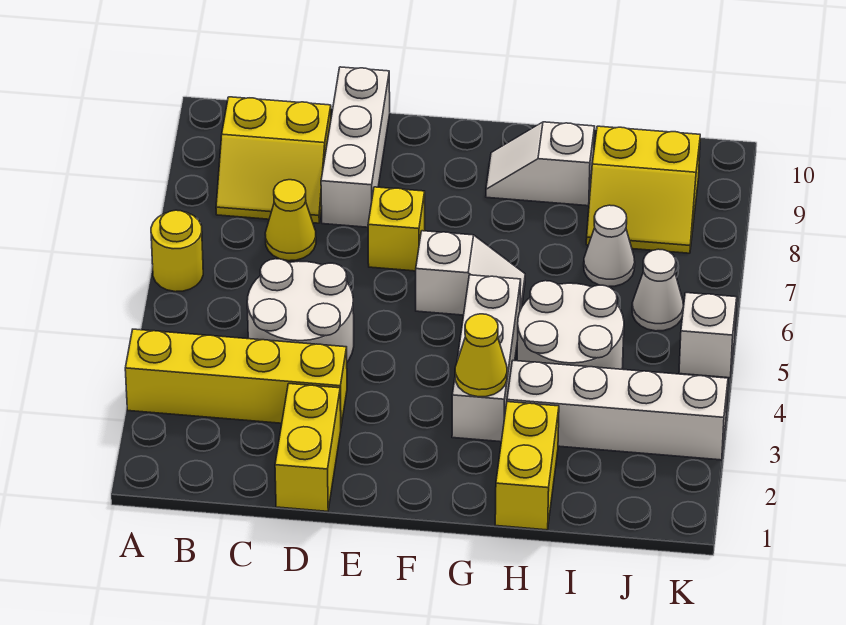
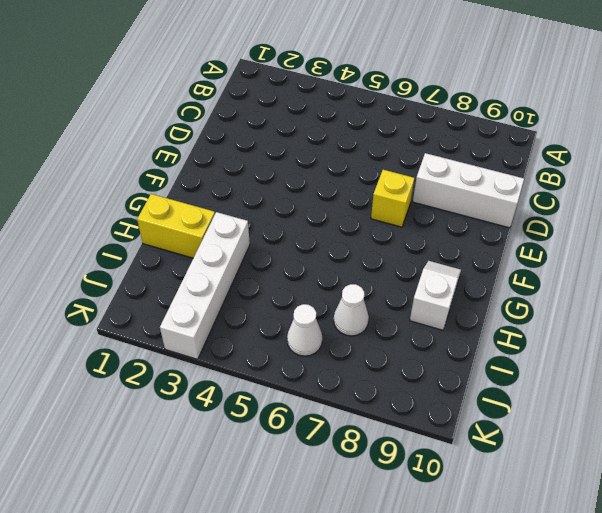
none -> yellow brick A3:D3 level 1
none -> yellow round brick A6 level 1
none -> yellow slope B8:C9 level 1 top 9

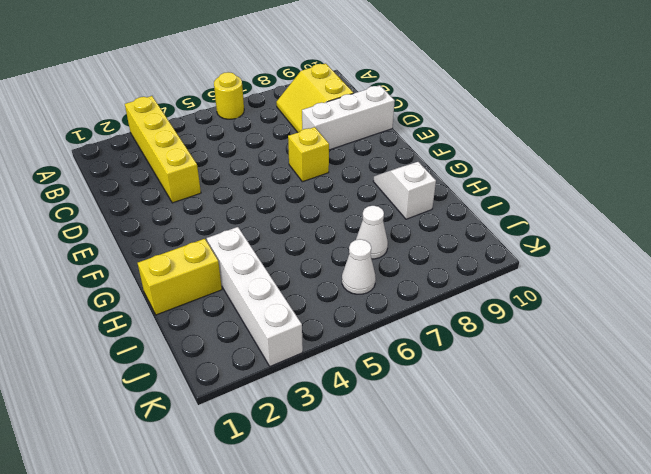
none -> white round brick C4:D5 level 1
none -> yellow cone C7 level 1
none -> yellow brick D1:D2 level 1

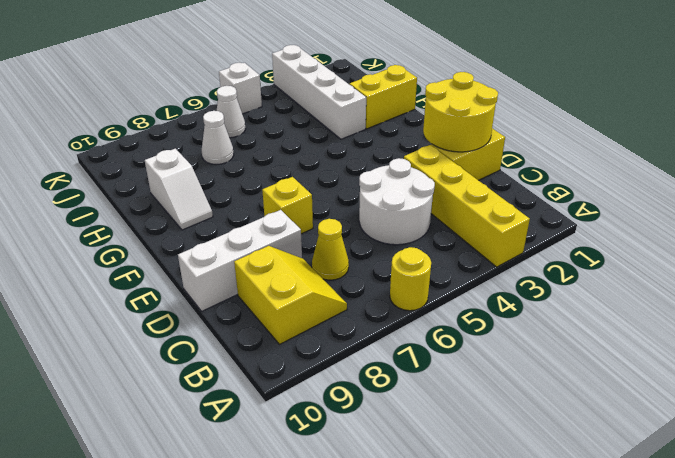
yellow round brick D1:E2 level 2 -> none
none -> white slope F6:G6 level 1 top F
none -> white brick G3:G5 level 1
none -> white round brick H4:I5 level 1

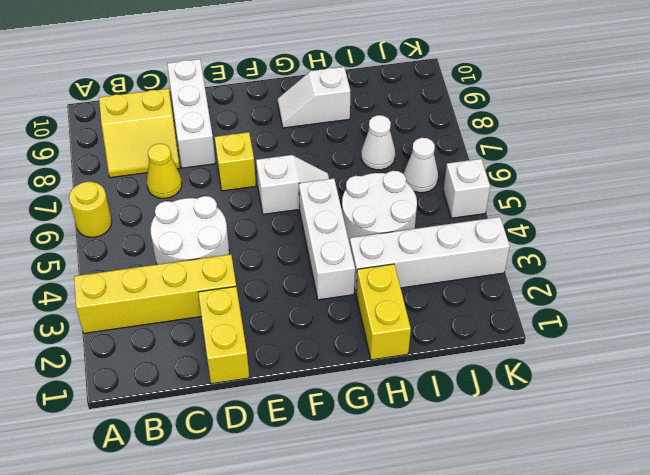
none -> yellow slope I8:J9 level 1 top 9
none -> yellow cone G3 level 2

